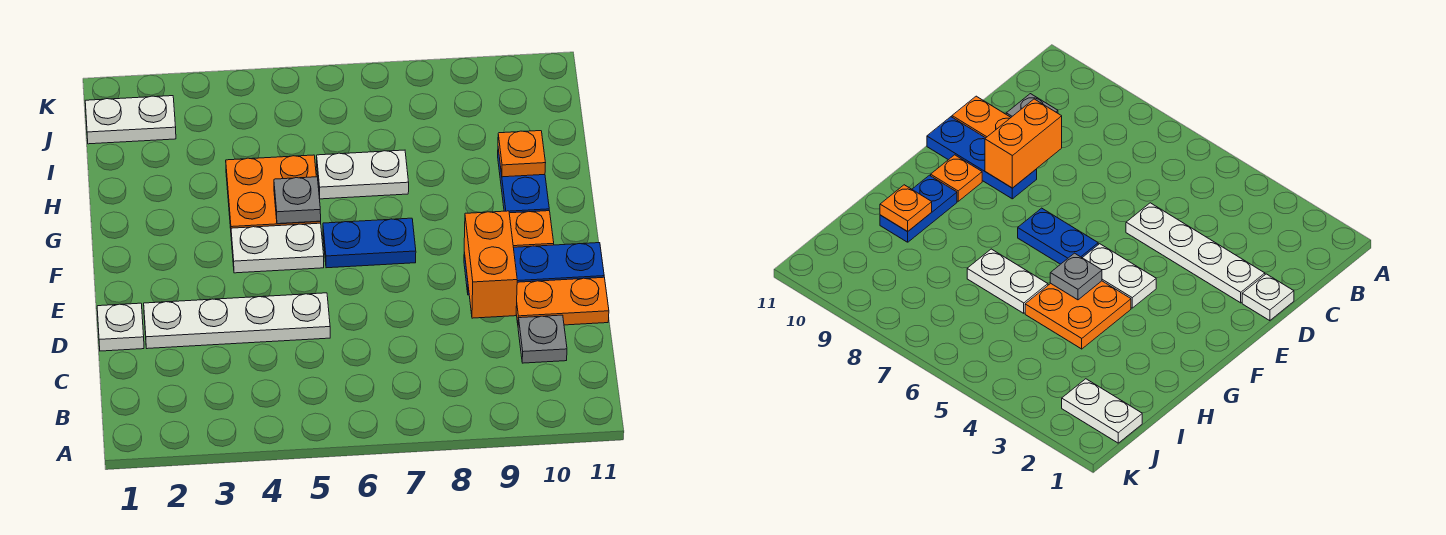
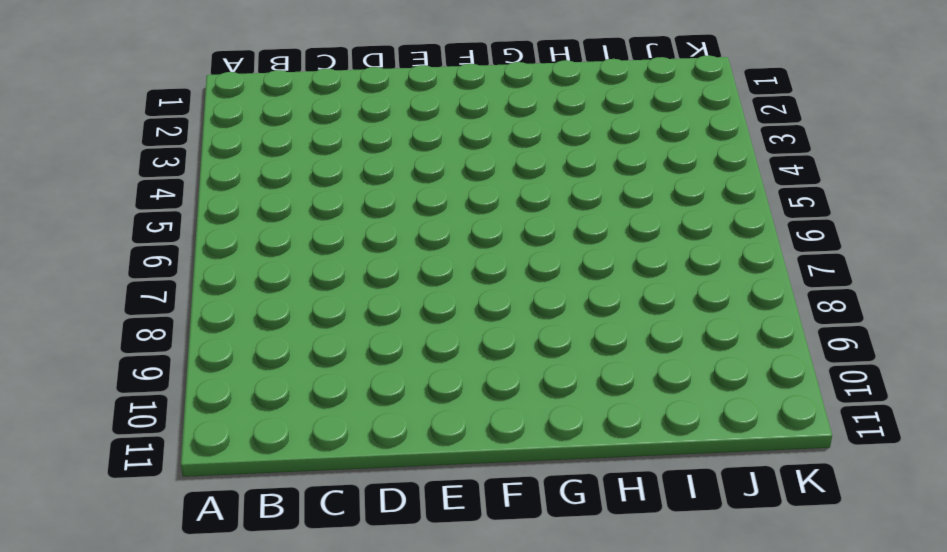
none -> grey plate C10 level 1
none -> white plate D1 level 1
none -> white plate D2:D5 level 1

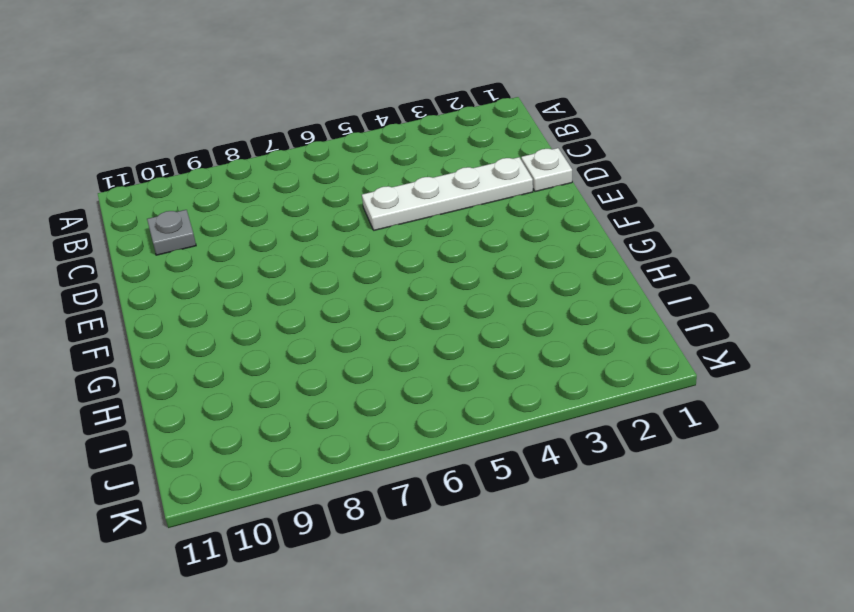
none -> orange plate D10:D11 level 1
none -> blue plate E9:E11 level 1
none -> white plate F4:F5 level 1

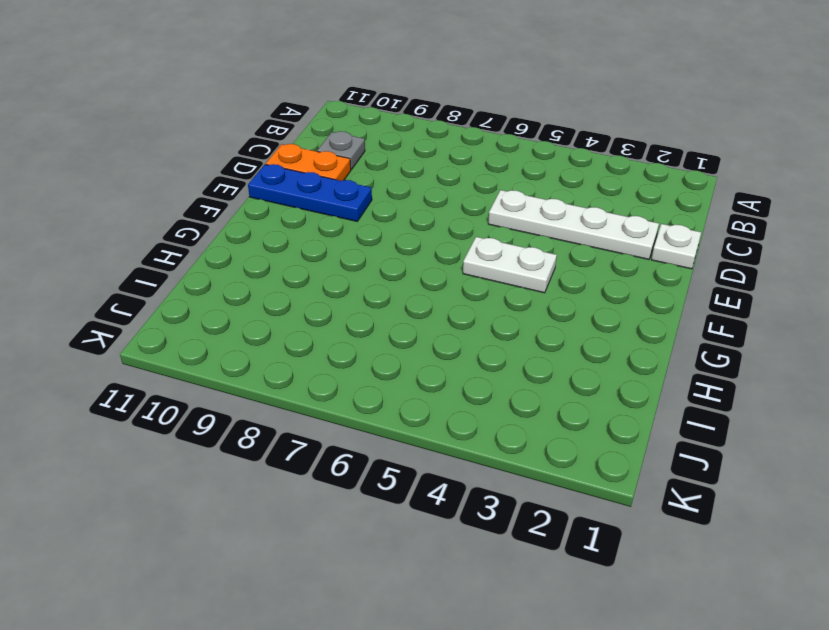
none -> blue plate F6:F7 level 1
none -> orange plate F10 level 1
none -> orange plate G4:H5 level 1

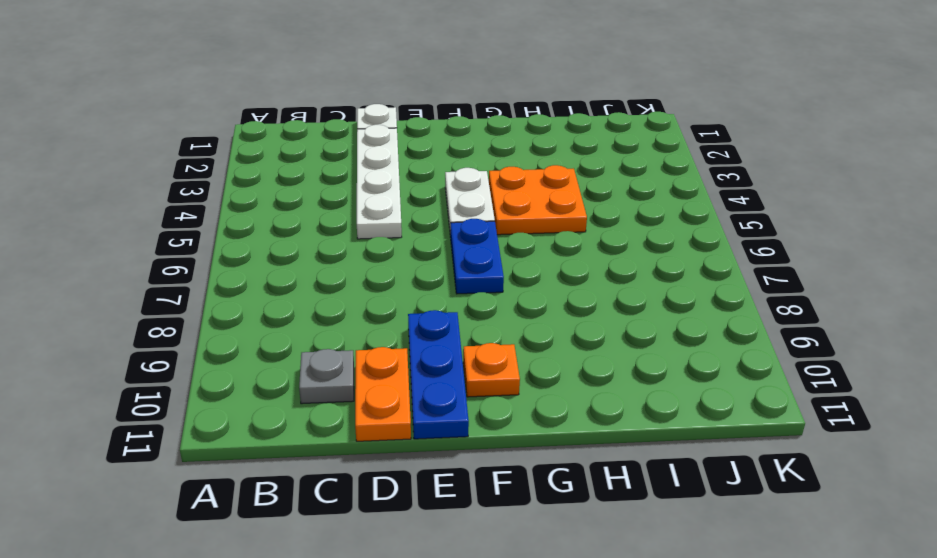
none -> blue plate G10:H10 level 1
none -> white plate H6:H7 level 1
none -> white plate J1:J2 level 1

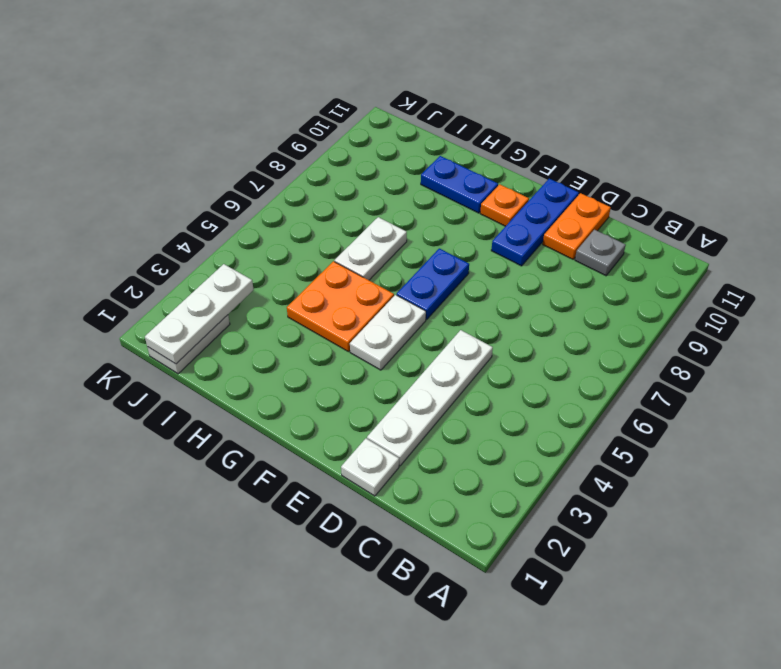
white plate J1:J3 level 2 -> none
none -> orange brick D9:E9 level 2
none -> grey plate G5 level 2
none -> orange plate H10 level 2

